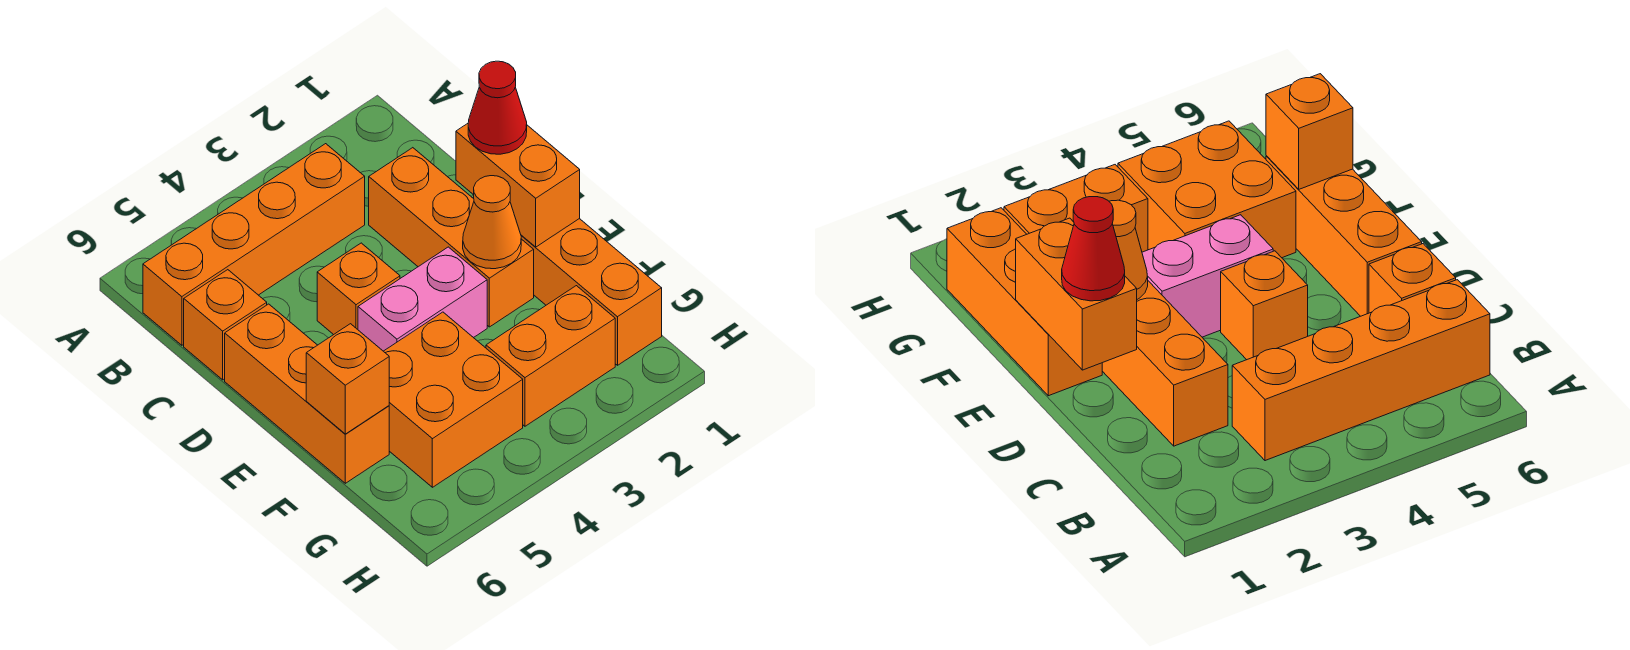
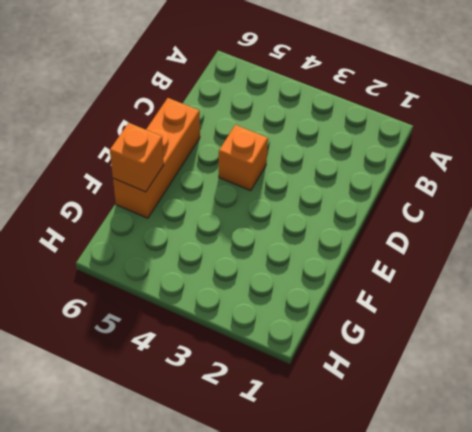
none -> orange brick B3:B6 level 1
none -> orange brick C2:E2 level 1
none -> orange brick C6 level 1

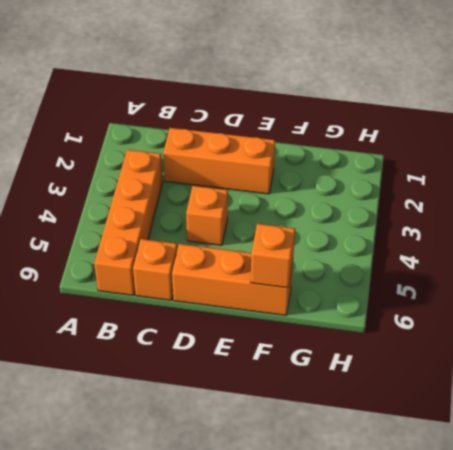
none -> orange brick E1:G1 level 1
none -> pink brick E3:E4 level 1
none -> orange brick F4:G5 level 1

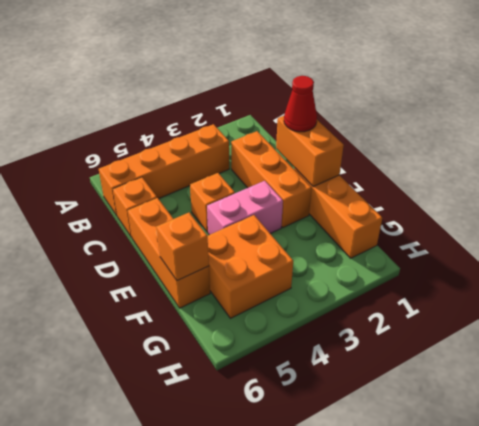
none -> orange brick G2:G3 level 1
none -> orange cone E2 level 2

